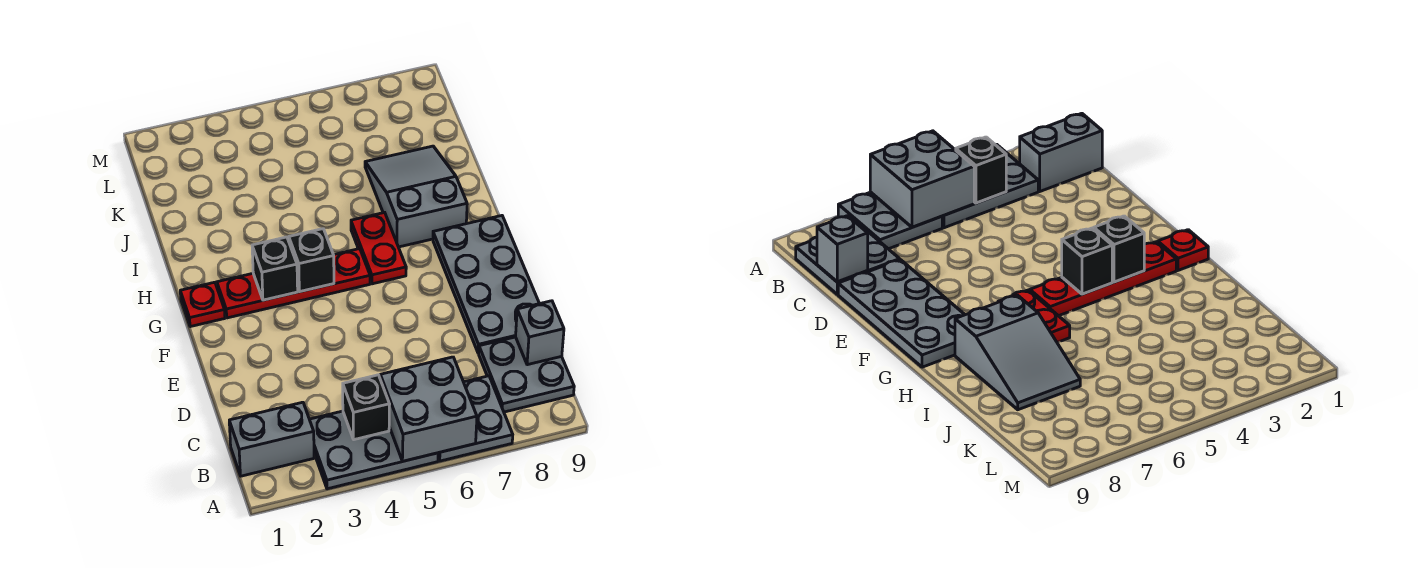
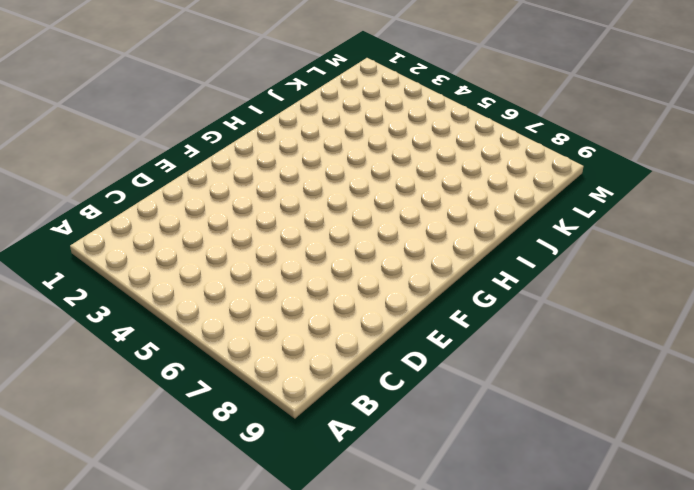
none -> grey plate A3:B5 level 1
none -> grey plate A6:B7 level 1
none -> grey brick B1:B2 level 1

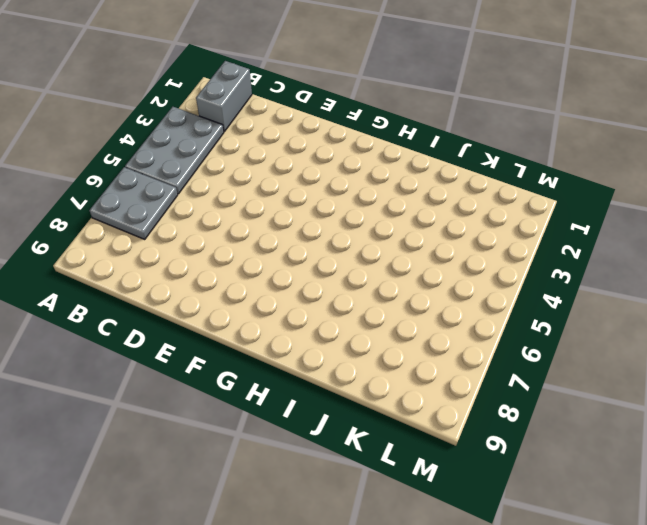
none -> grey plate B8:C9 level 1
none -> grey plate D8:G9 level 1
none -> red plate G1 level 1

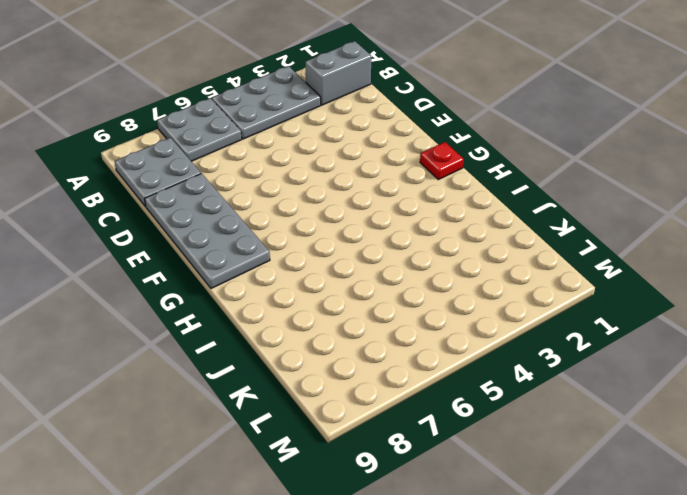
none -> red plate G2:G5 level 1
none -> red plate G6:H6 level 1
none -> grey slope H7:J8 level 1 top H

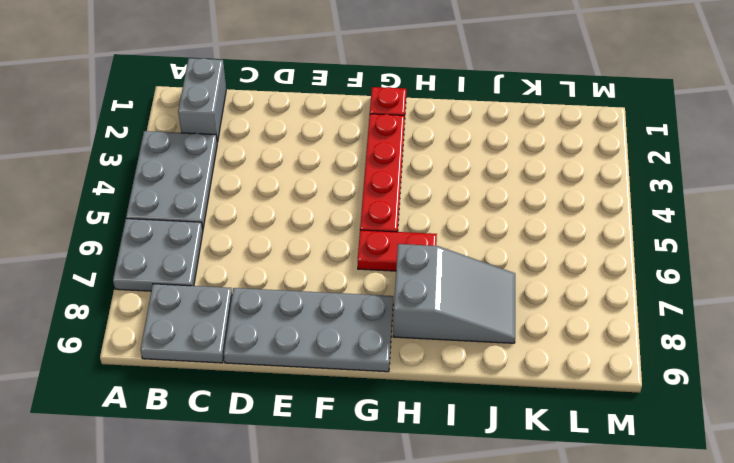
none -> grey brick A5:B6 level 2
none -> black brick B4 level 2
none -> grey brick C9 level 2

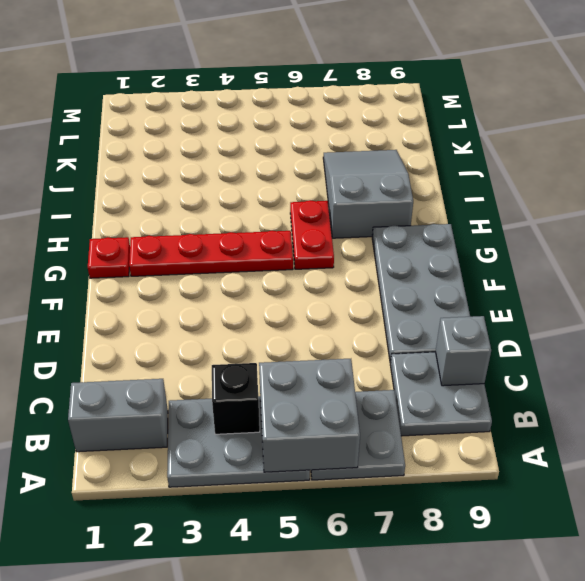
none -> black brick G3 level 2
none -> black brick G4 level 2

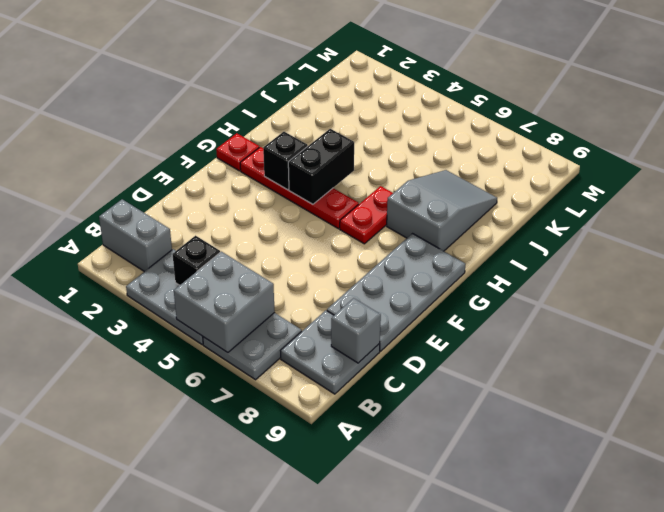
black brick G4:H4 level 2 -> black brick G4 level 2

